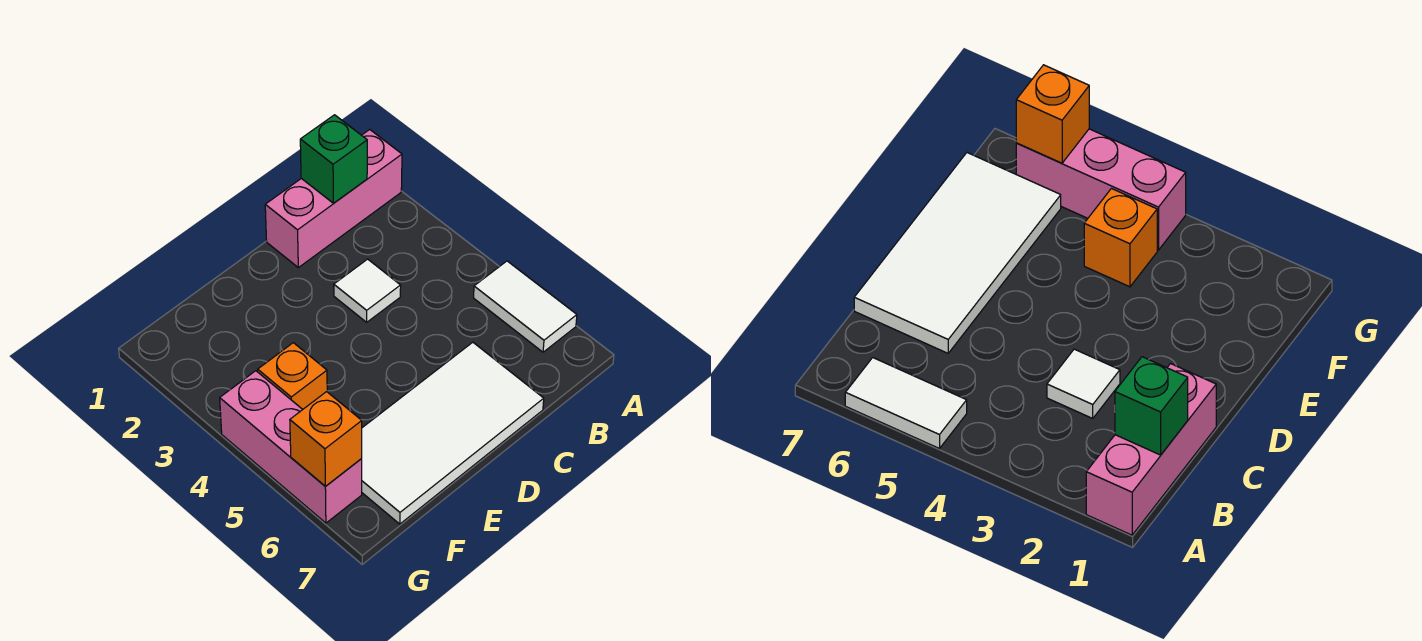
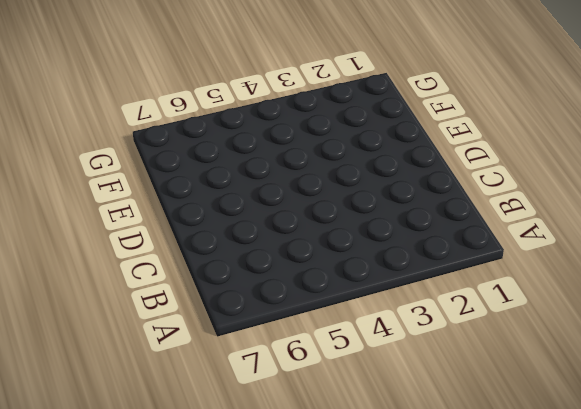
none -> pink brick A1:C1 level 1
none -> white tile A5:A6 level 1

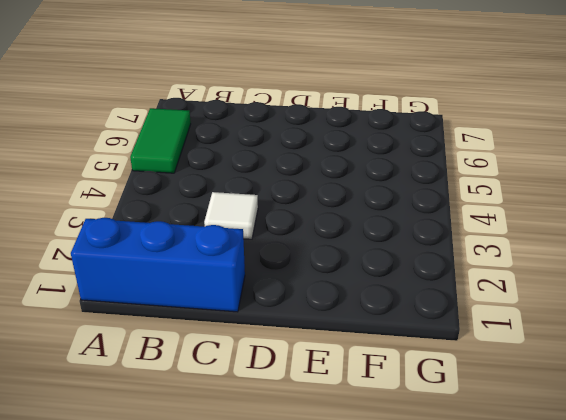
blue brick A1:C1 level 1 -> pink brick A1:C1 level 1
green tile A5:A6 level 1 -> white tile A5:A6 level 1
none -> white tile C6:F7 level 1
none -> orange brick F4 level 1

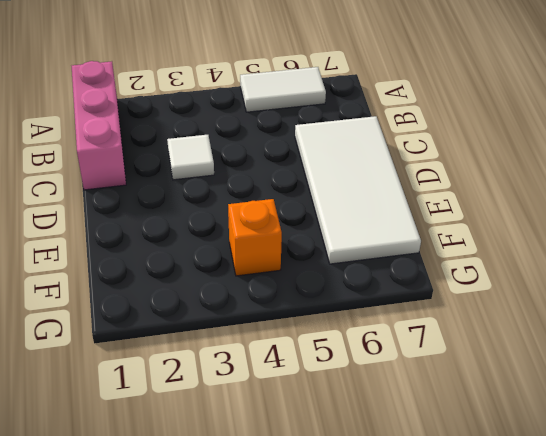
none -> pink brick G4:G6 level 1
none -> green brick B1 level 2

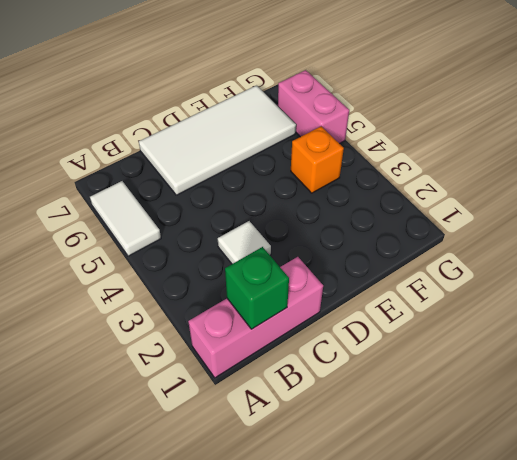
pink brick G5:G6 level 1 -> pink brick G4:G6 level 1
none -> orange brick G6 level 2

